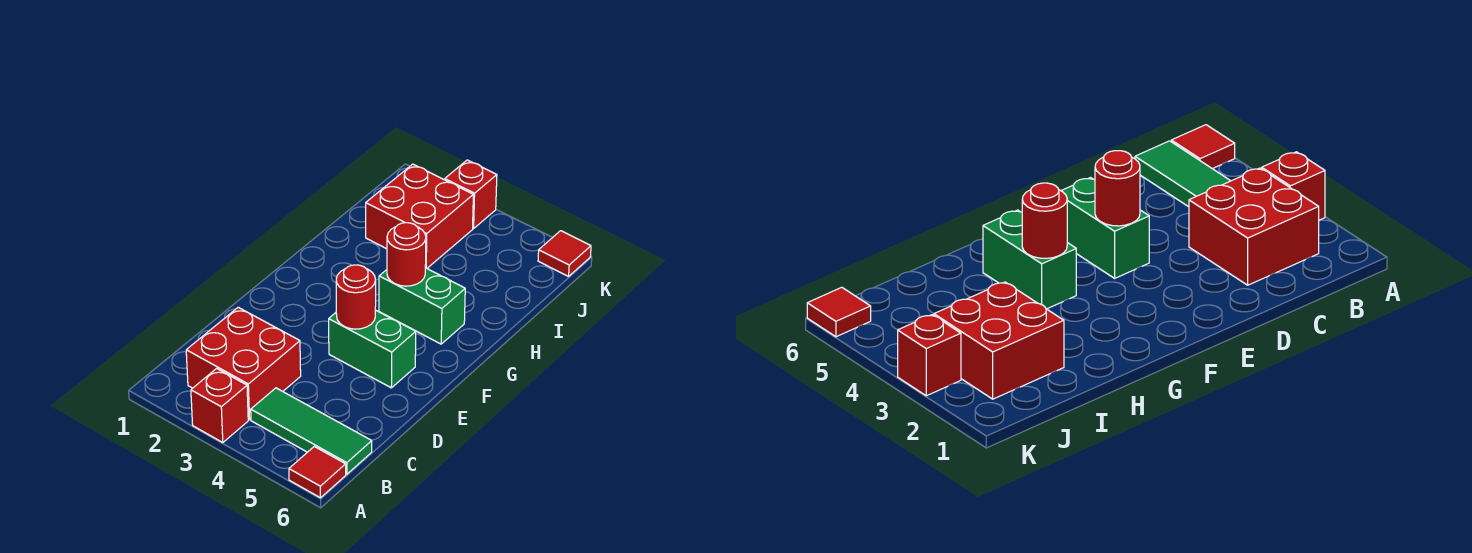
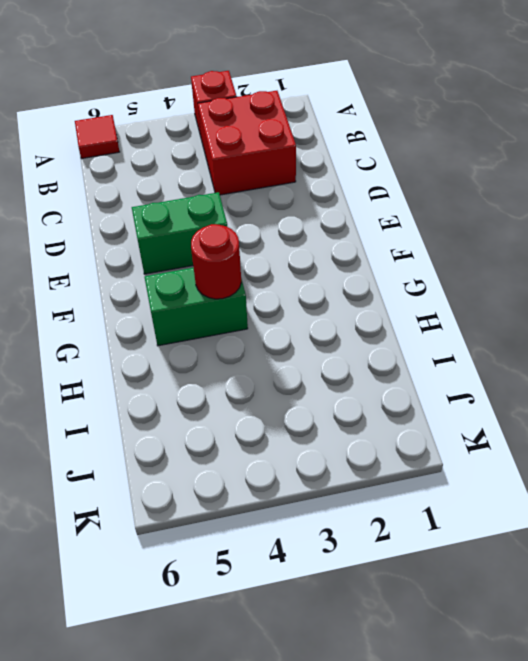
none -> green tile B4:B6 level 1
none -> red brick I2:J3 level 1

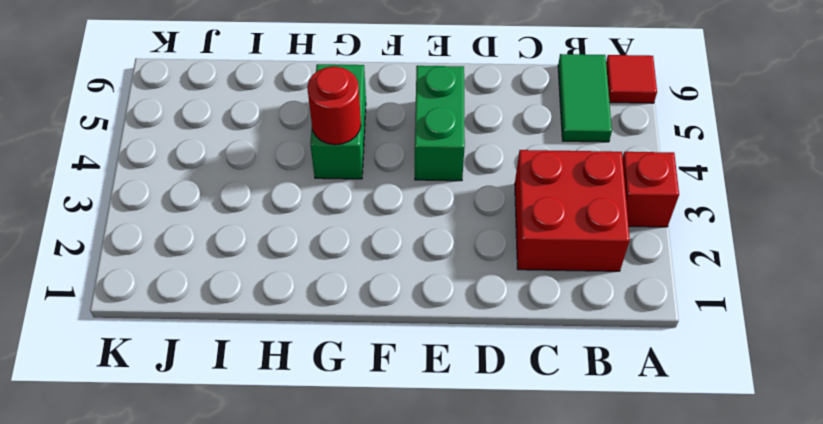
green tile B5:B6 level 1 -> green tile B4:B6 level 1
none -> red brick I2:J3 level 1
none -> red brick K3 level 1

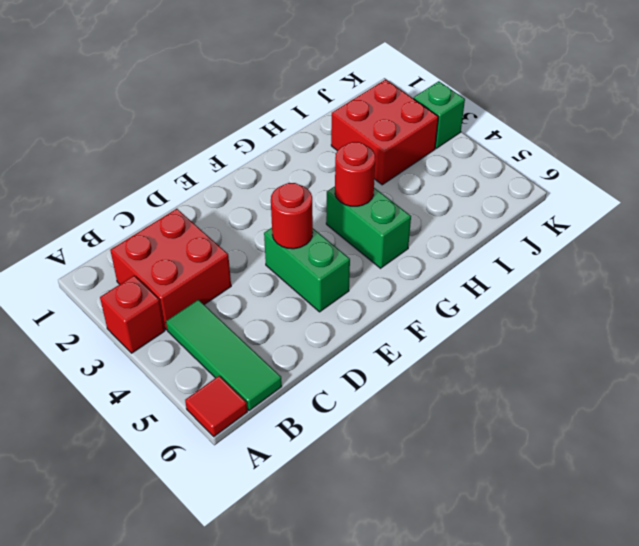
green brick K3 level 1 -> red brick K3 level 1
none -> red tile K6 level 1

